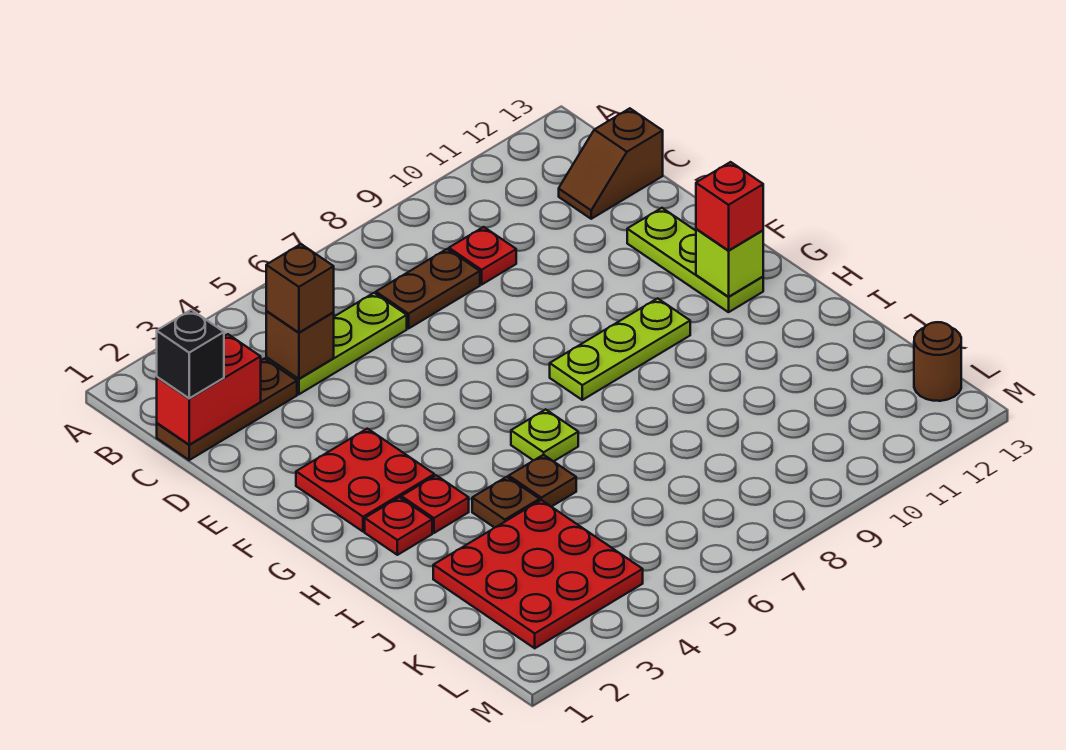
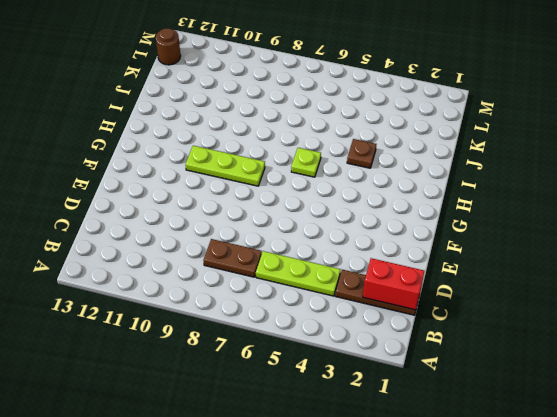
none -> red plate C9 level 1
none -> brown slope C12:C13 level 1 top 13
none -> lime plate E12:G12 level 1

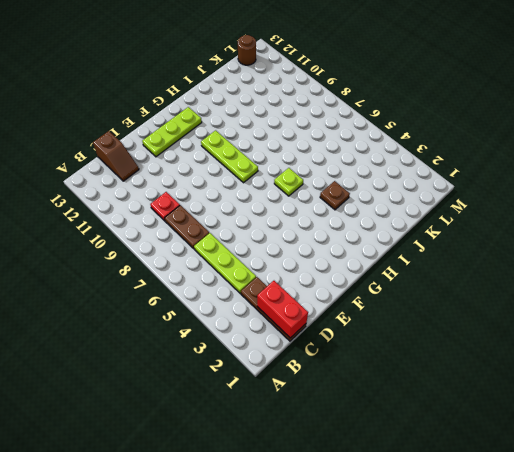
none -> red plate F2:G3 level 1
none -> red plate H2 level 1
none -> red plate H3 level 1

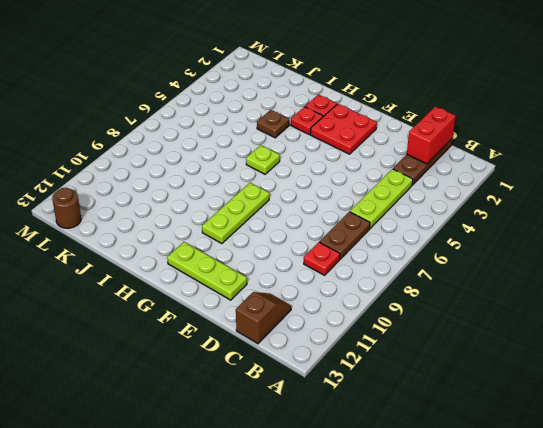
none -> brown plate I5 level 1
none -> red plate J2:L4 level 1
none -> brown brick C4 level 2

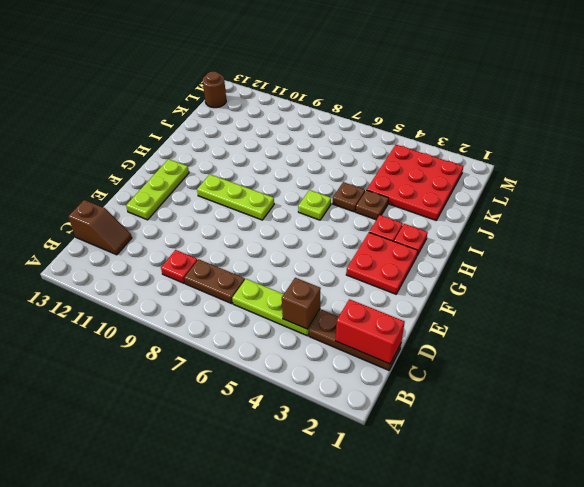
none -> lime brick G12 level 2
none -> black brick C1 level 3
none -> brown brick C4 level 3

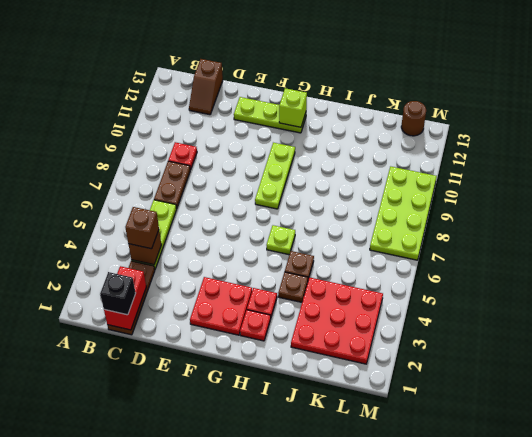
lime plate L7:M10 level 1 -> none
none -> red brick G12 level 3

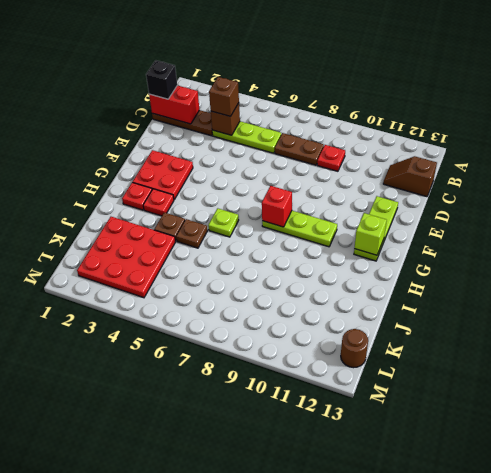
red brick G8 level 2 -> red brick G12 level 3

